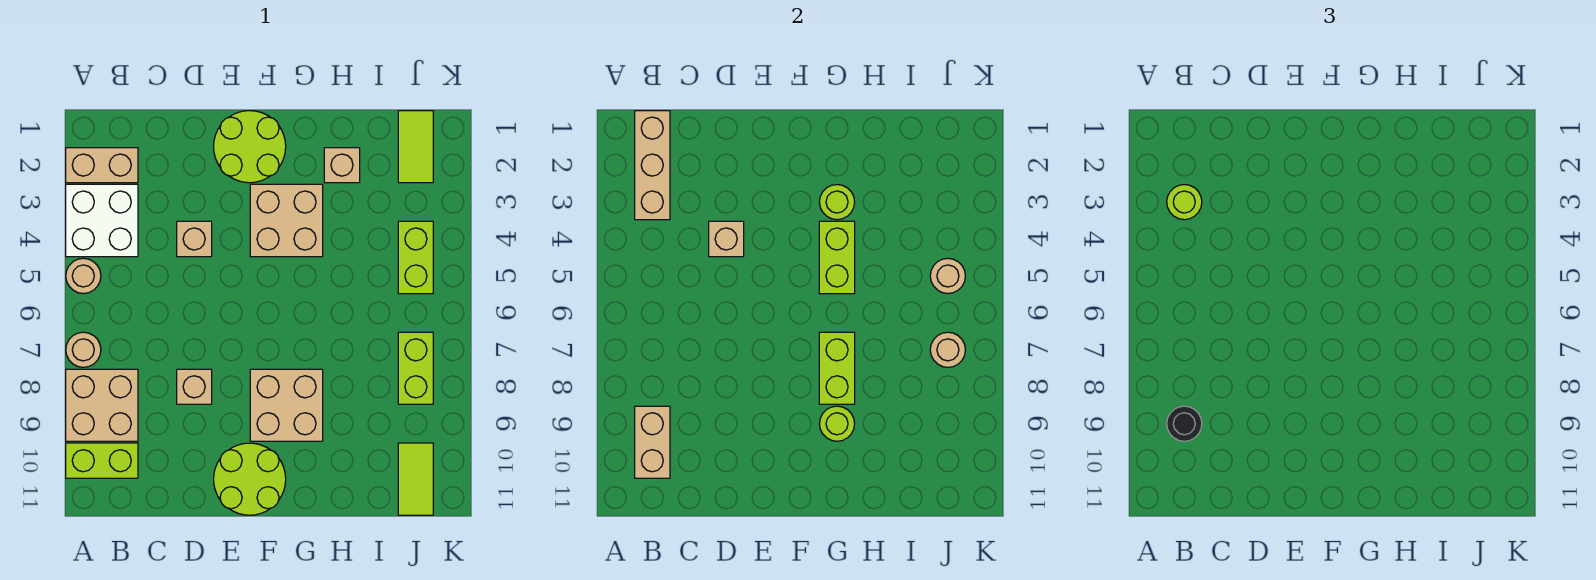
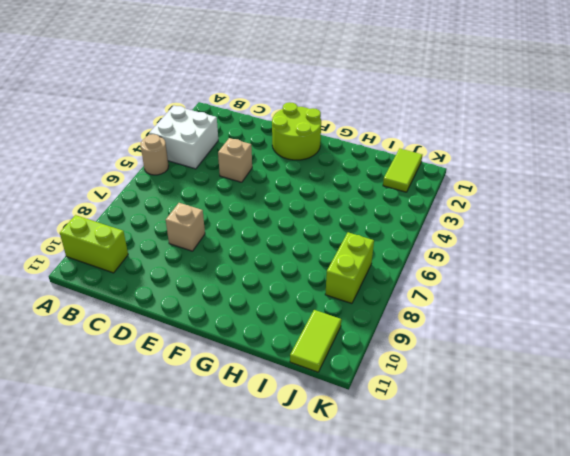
none -> tan brick A2:B2 level 1
none -> tan round brick A7 level 1
none -> tan brick A8:B9 level 1

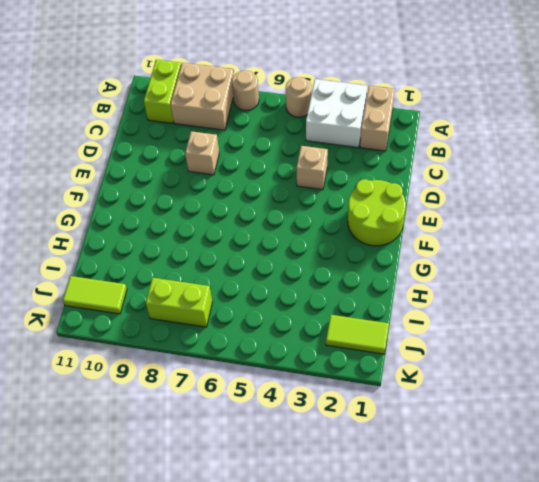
none -> lime round brick E10:F11 level 1
none -> tan brick F3:G4 level 1
none -> tan brick F8:G9 level 1

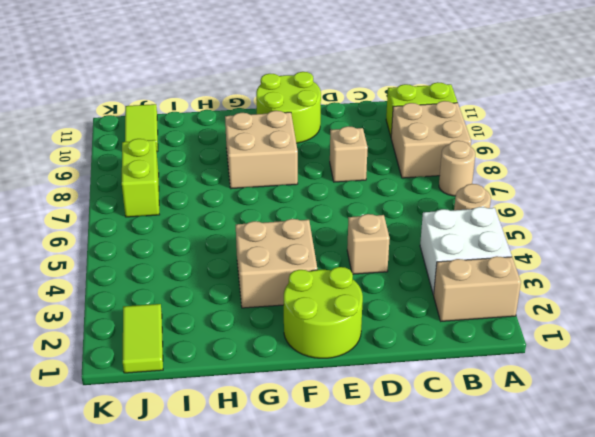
none -> tan brick H2 level 1
none -> lime brick J4:J5 level 1
none -> tan brick B1:B3 level 2

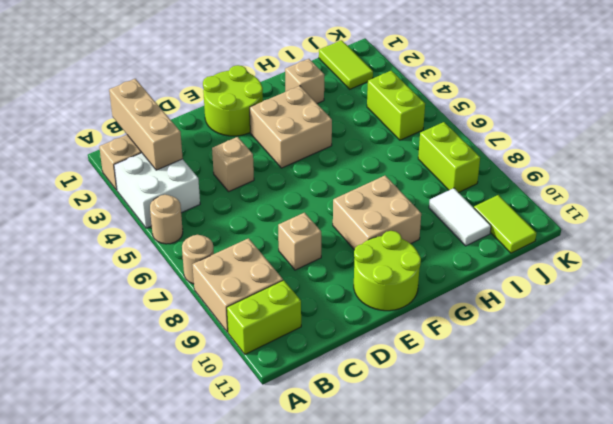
white tile I9:I10 level 1 -> none
none -> tan brick B9:B10 level 2
none -> tan brick D4 level 2
none -> lime round brick G3 level 2

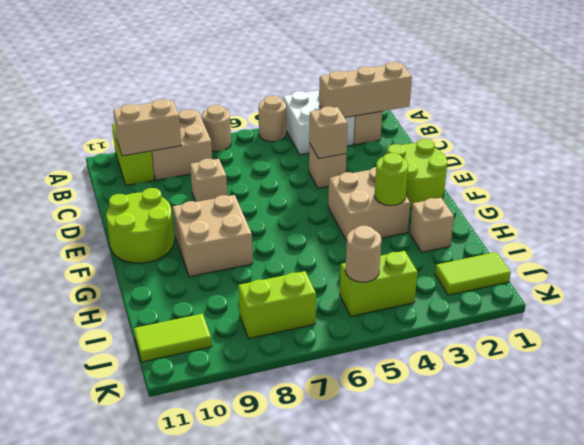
none -> lime brick G4:G5 level 2
none -> lime brick G7:G8 level 2
none -> lime round brick G9 level 2

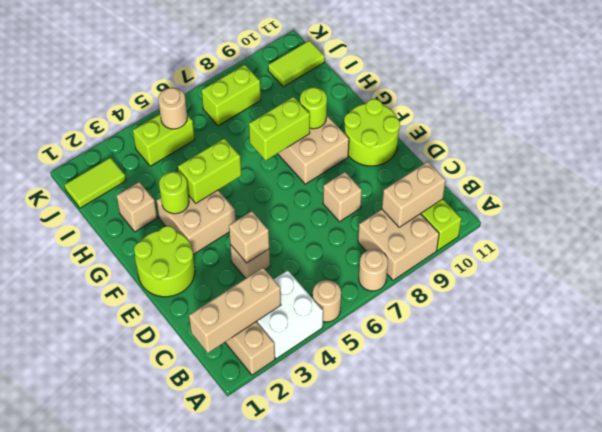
none -> tan round brick J7 level 2
none -> lime round brick B3 level 3
none -> black round brick B9 level 3

